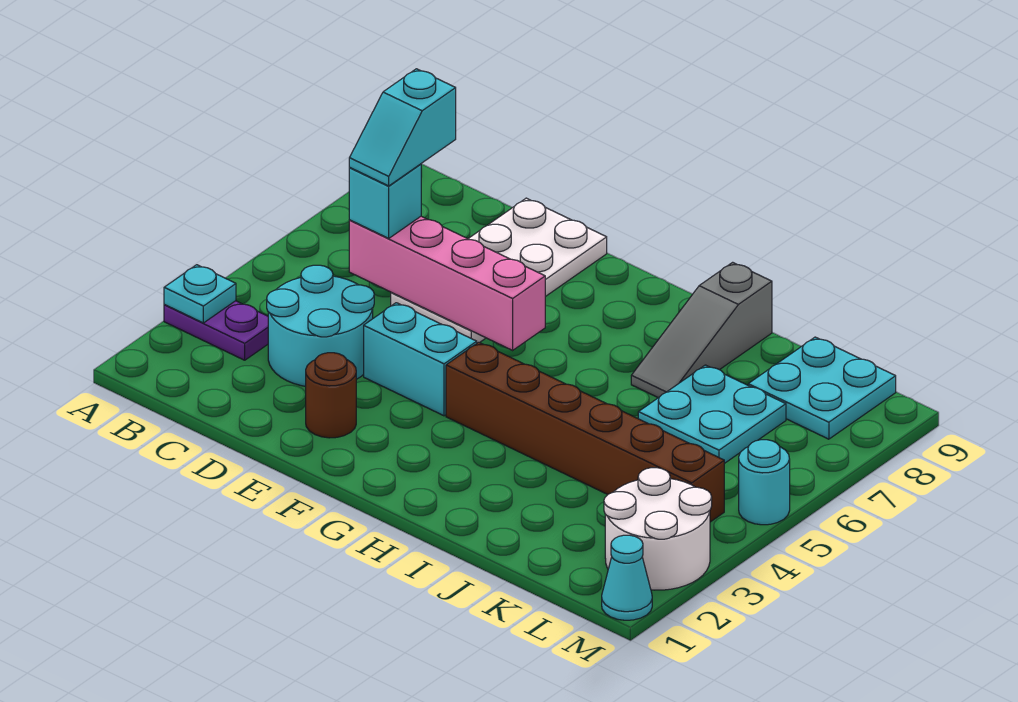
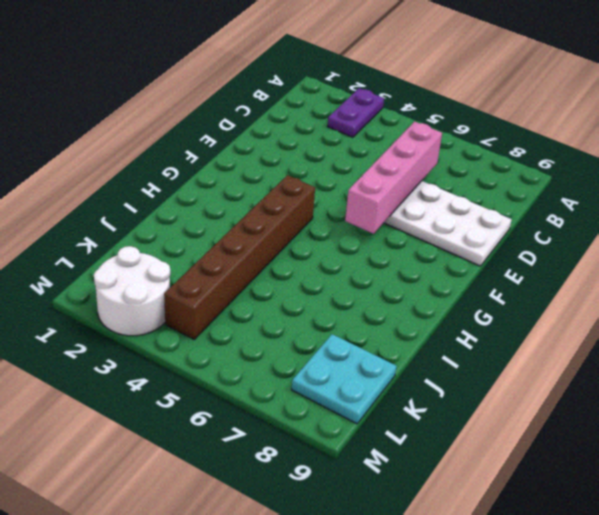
none -> cyan round brick C3:D4 level 1
none -> brown round brick E2 level 1
none -> cyan brick E4:F4 level 1

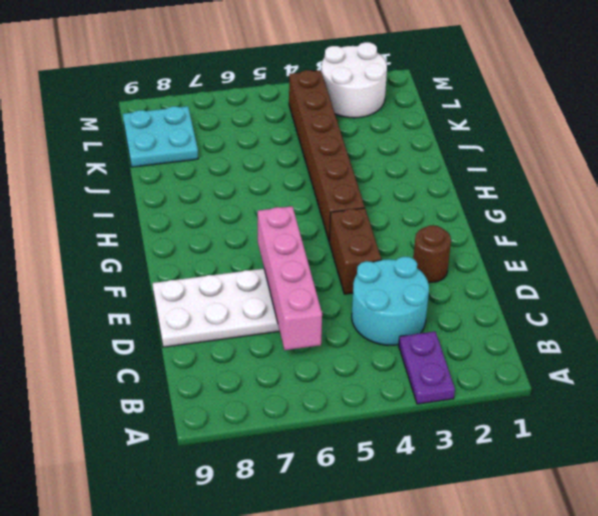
brown brick E4:F4 level 1 -> cyan brick E4:F4 level 1
none -> grey slope I7:I9 level 1 top 9
none -> cyan plate J6:K7 level 1
none -> cyan cone M1 level 1

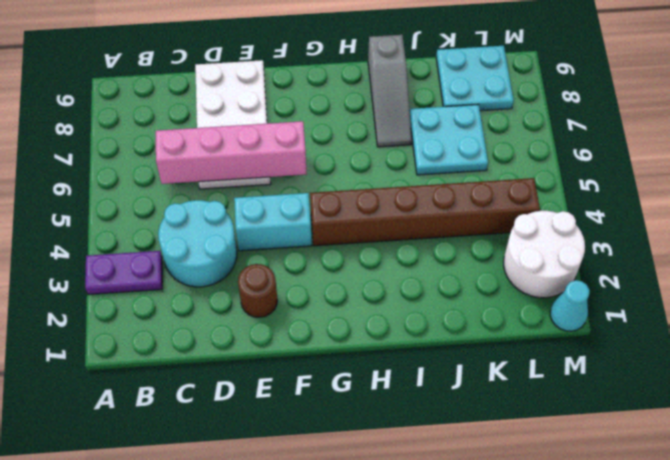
none -> cyan round brick M5 level 1
none -> cyan plate A3 level 2
none -> cyan brick C6 level 3

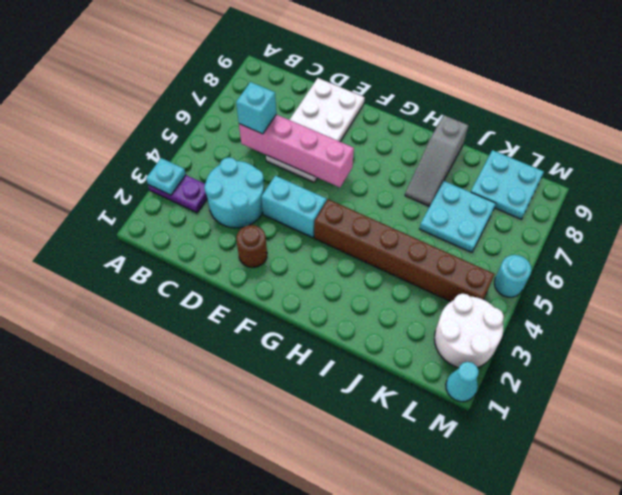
none -> cyan slope C6:C7 level 4 top 7

